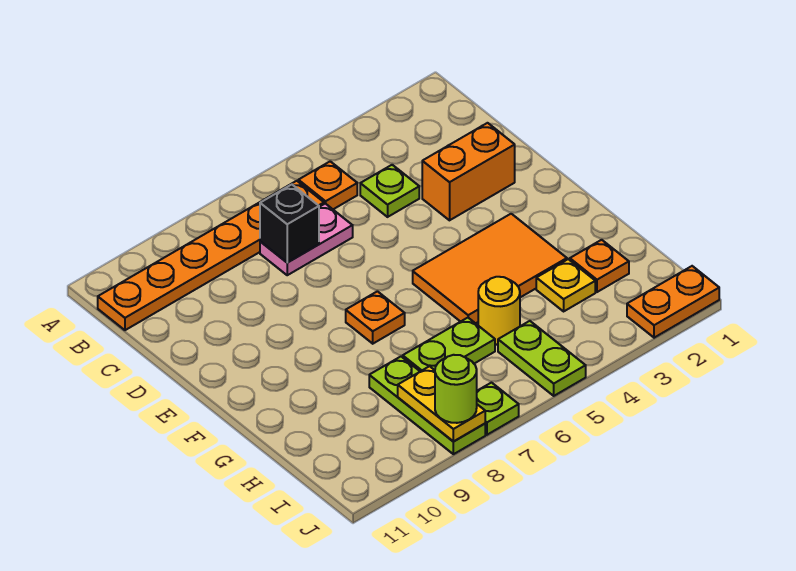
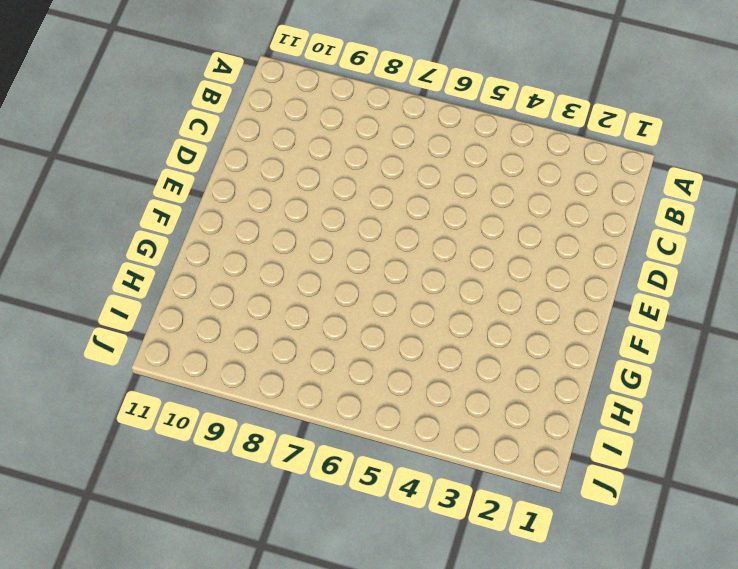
none -> orange plate B5 level 1
none -> orange plate B6:B11 level 1
none -> lime plate C4 level 1

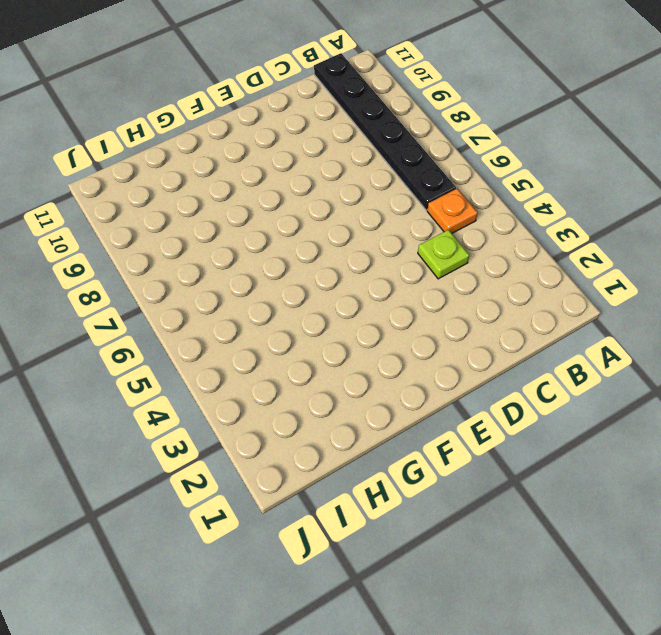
black plate B6:B11 level 1 -> orange plate B6:B11 level 1
none -> pink plate C6:C7 level 1
none -> orange brick D2:D3 level 1
none -> orange tile F3:G5 level 1

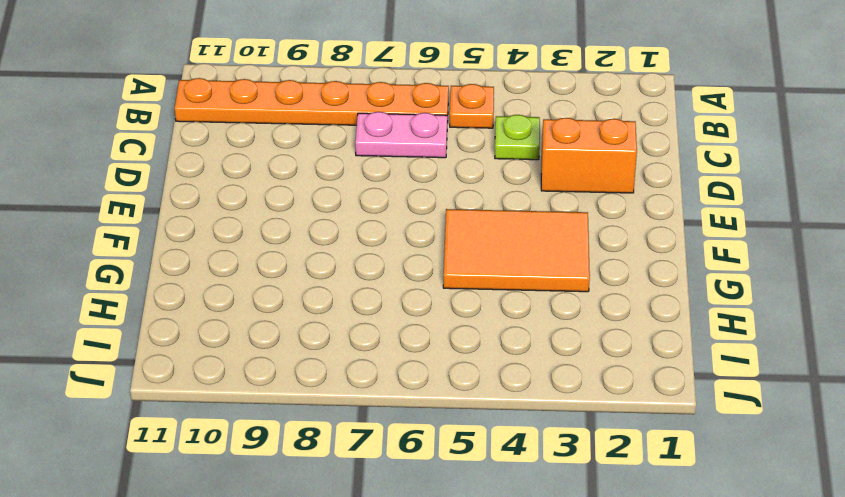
none -> orange plate F7 level 1
none -> orange plate H2 level 1
none -> yellow plate H3 level 1

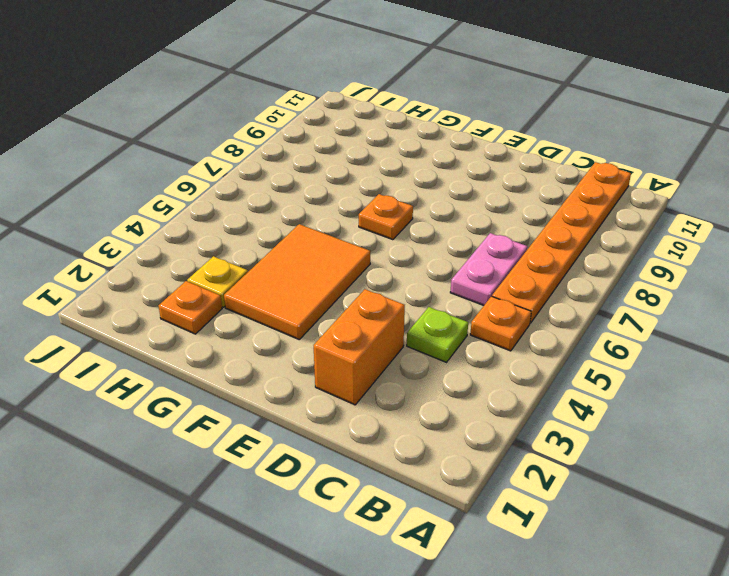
none -> yellow round brick H5 level 1
none -> lime plate H6:H7 level 1
none -> lime plate H8:J8 level 1

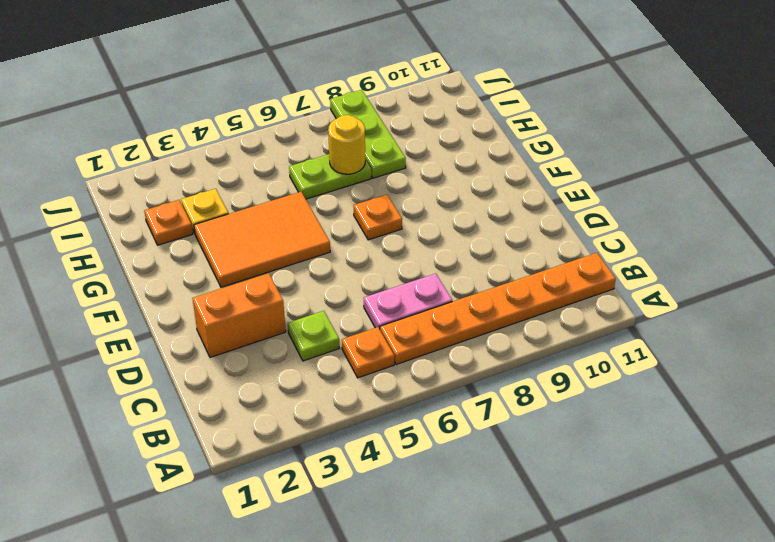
yellow round brick H7 level 2 -> yellow round brick H5 level 1
none -> lime plate I5:J5 level 1
none -> orange plate J1:J2 level 1
none -> lime plate J7 level 1

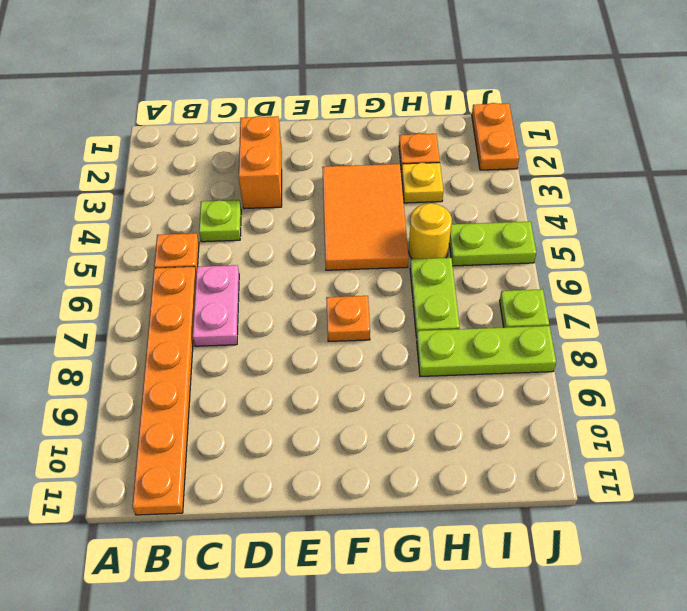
none -> black brick C7 level 2
none -> yellow plate I8:J8 level 2
none -> lime round brick J8 level 3

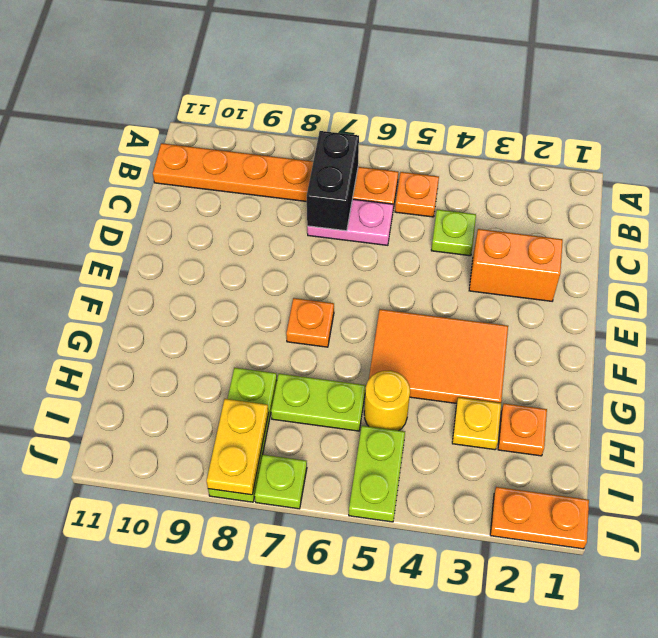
black brick B7:C7 level 2 -> black brick C7 level 2
none -> lime round brick J8 level 3

